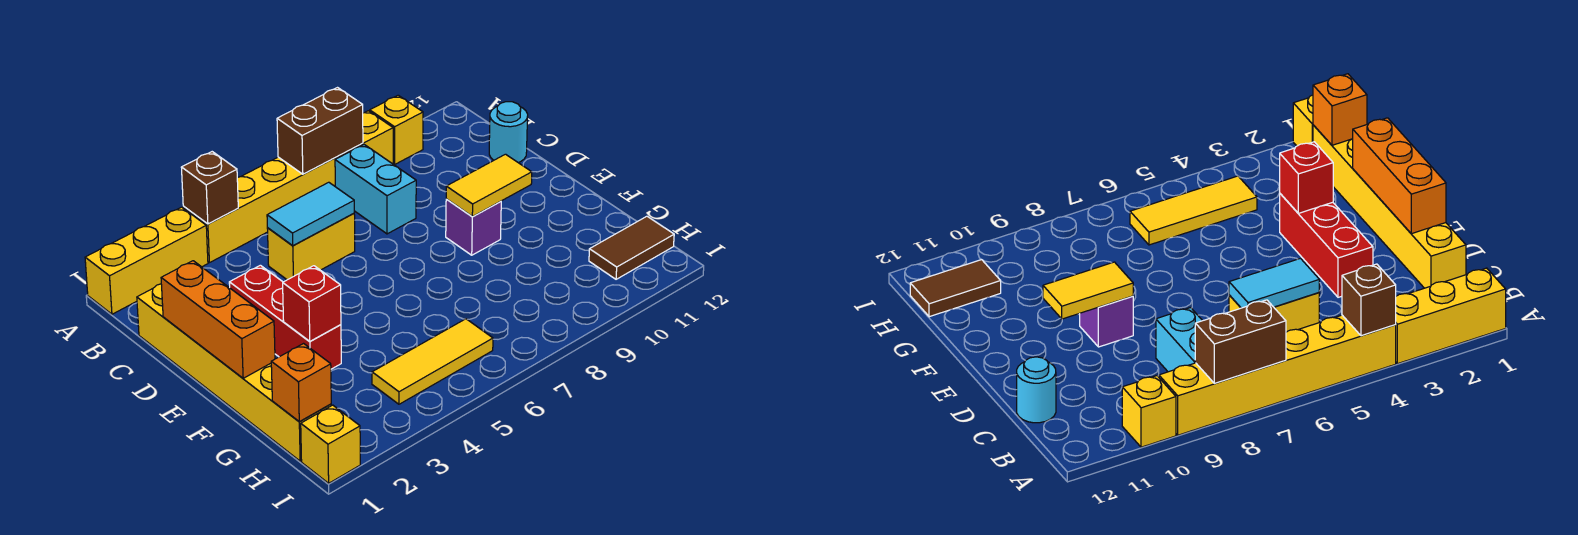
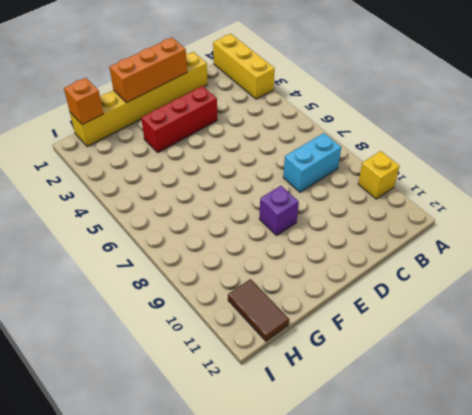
none -> yellow brick A4:A9 level 1
none -> yellow brick C5:C6 level 1
none -> cyan round brick C12 level 1

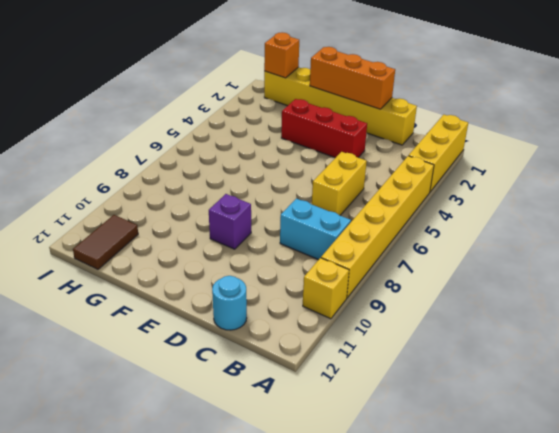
none -> yellow tile H4:H6 level 1
none -> yellow brick I1 level 1
none -> brown brick A4 level 2

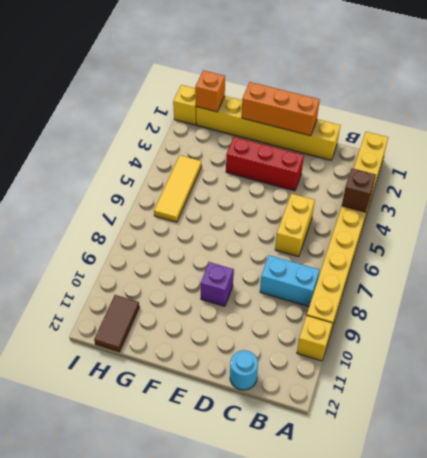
none -> brown brick A7:A8 level 2
none -> cyan tile C5:C6 level 2
none -> yellow tile E9:E10 level 2

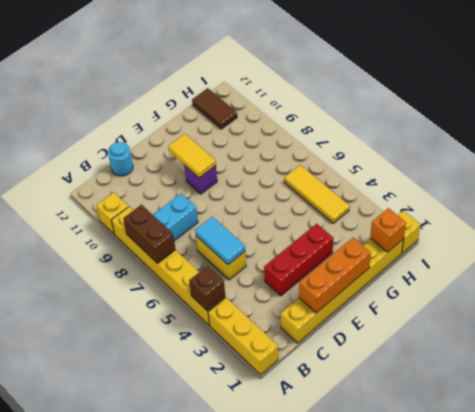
none -> red brick F3 level 2

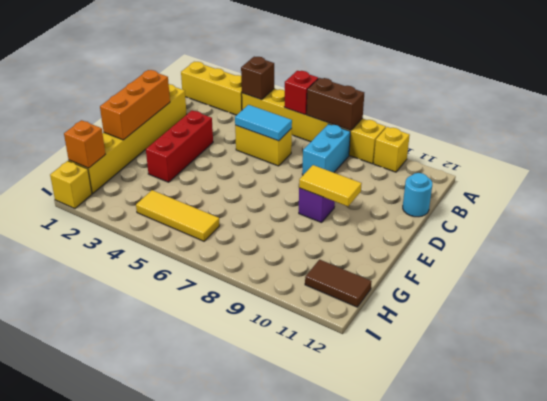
red brick A6 level 2 -> red brick F3 level 2

